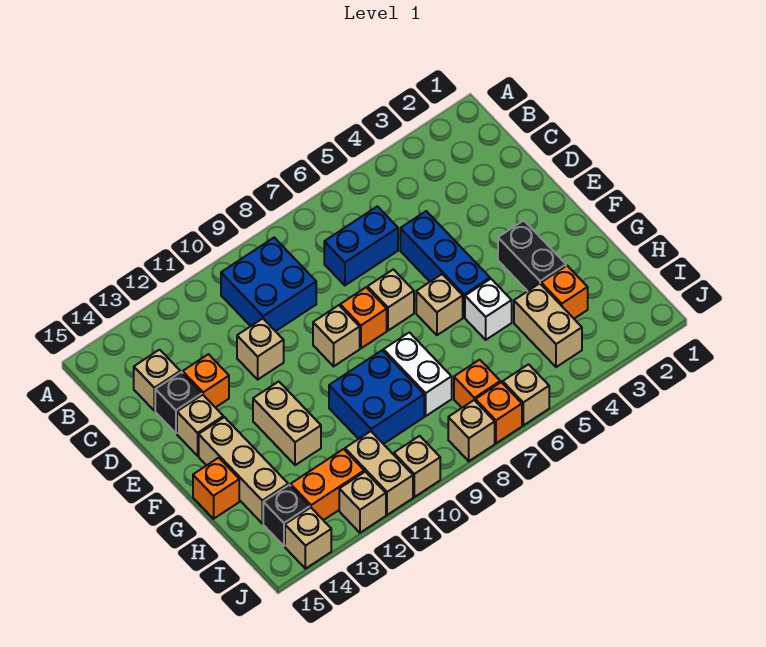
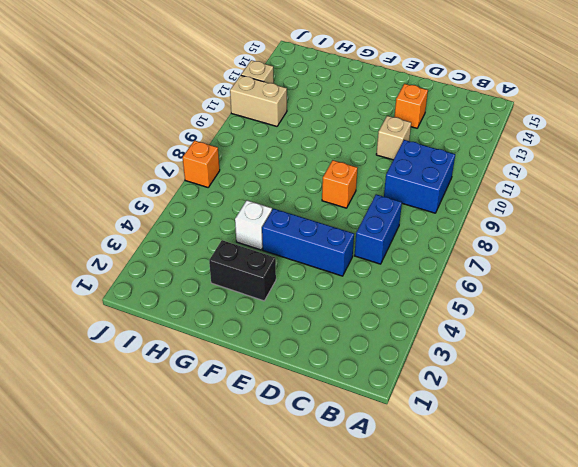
none -> tan brick C14 level 1
none -> black brick D14 level 1
none -> tan brick E7 level 1
none -> tan brick E9 level 1

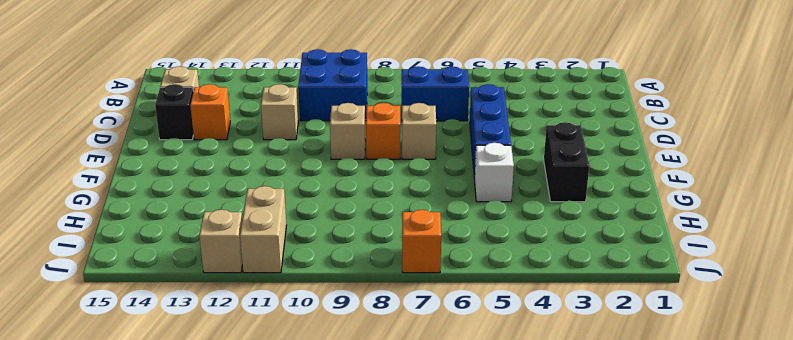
none -> tan brick E14 level 1
none -> tan brick F6 level 1
none -> tan brick F12:G12 level 1
none -> tan brick F14:H14 level 1

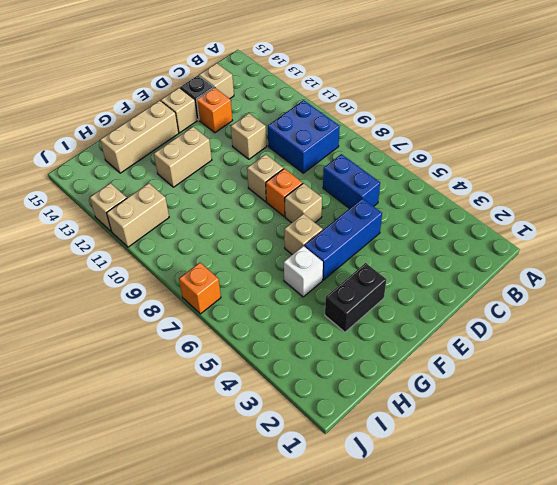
none -> white brick G8:H8 level 1
none -> blue brick G9:H10 level 1
none -> orange brick G15 level 1
none -> orange brick H3 level 1

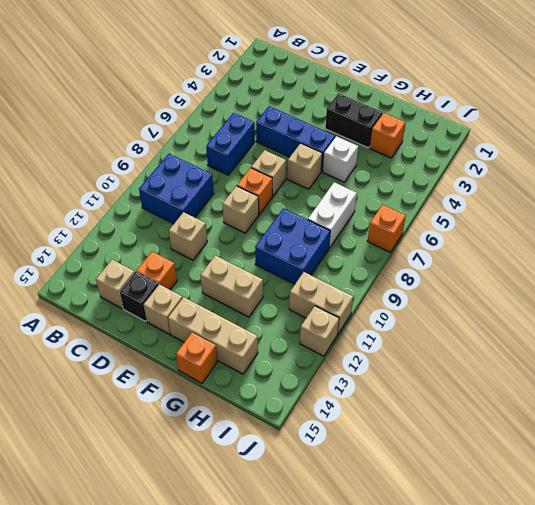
white brick H7:H8 level 1 -> white brick G8:H8 level 1
none -> tan brick H4:I4 level 1
none -> orange brick I7 level 1
none -> orange brick I12:I13 level 1
none -> black brick I14 level 1

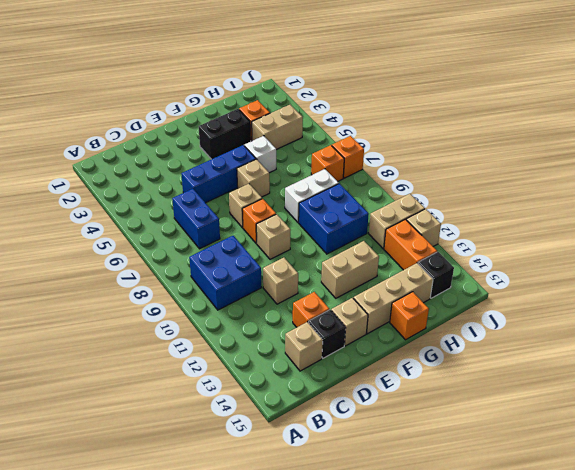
none -> tan brick J6 level 1
none -> tan brick J8 level 1
none -> tan brick J10 level 1
none -> tan brick J14 level 1

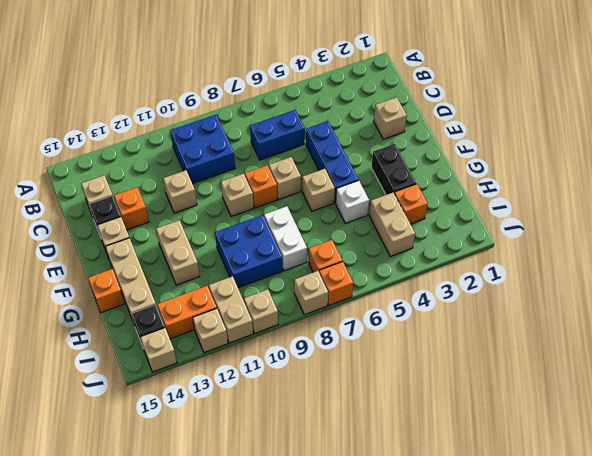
tan brick D2 level 1 -> tan brick J6 level 1

